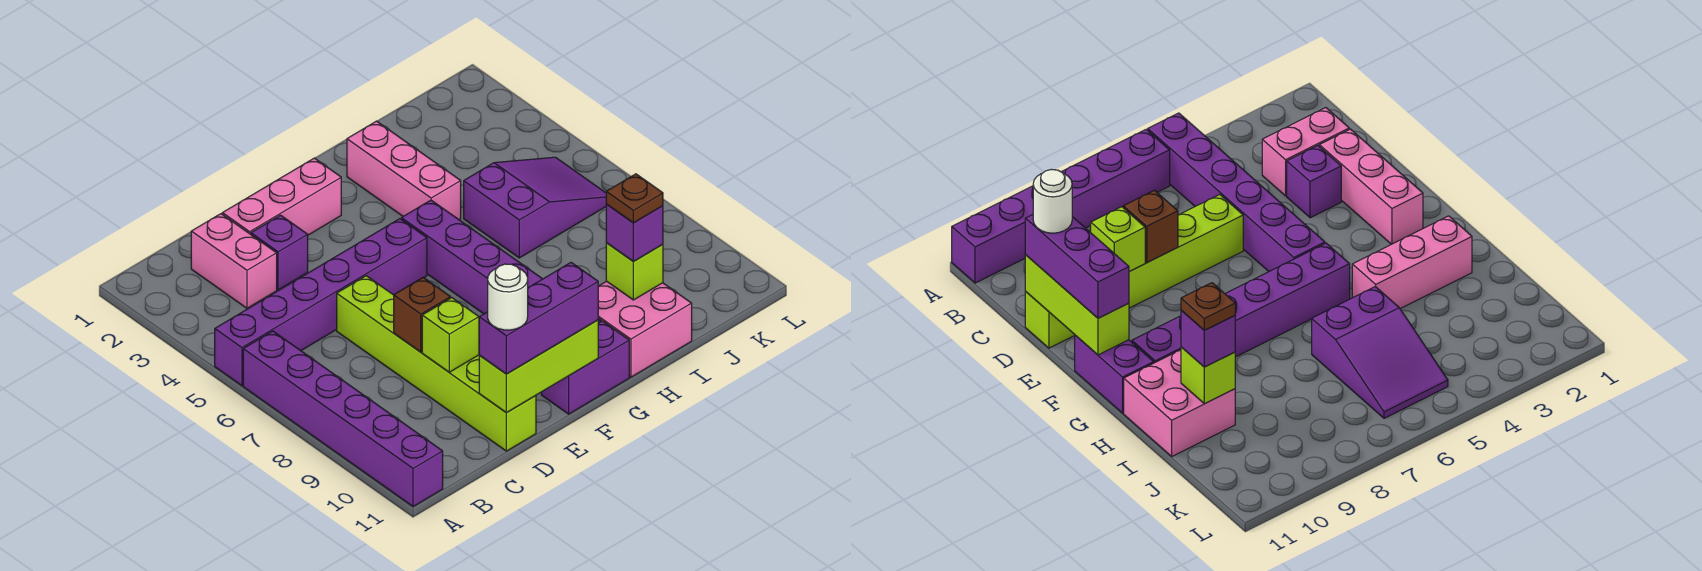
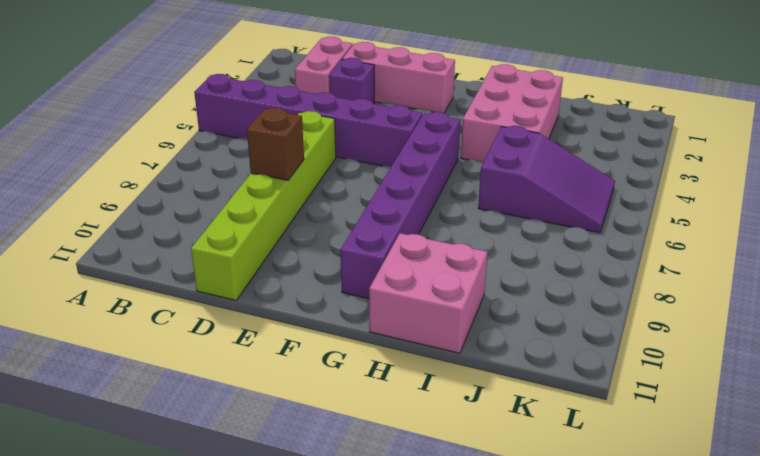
pink brick H2:I4 level 1 -> pink brick H2:H4 level 1
none -> purple brick A6:A11 level 1
none -> purple brick F11:G11 level 1
none -> lime brick D9 level 2

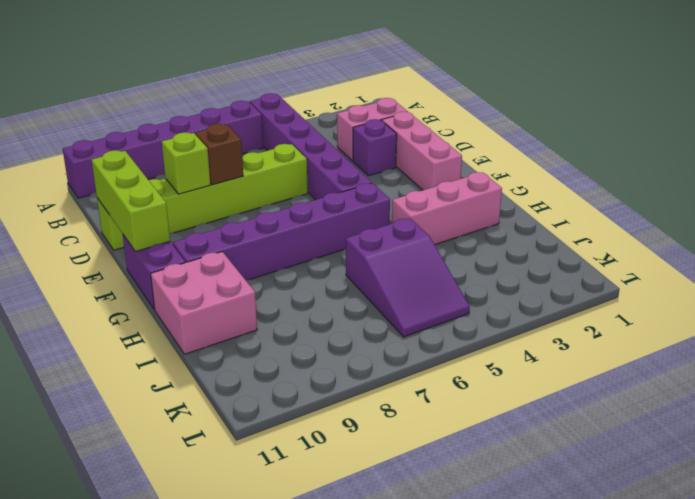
none -> lime brick I10 level 2
none -> purple brick D11:F11 level 3
none -> purple brick I10 level 3

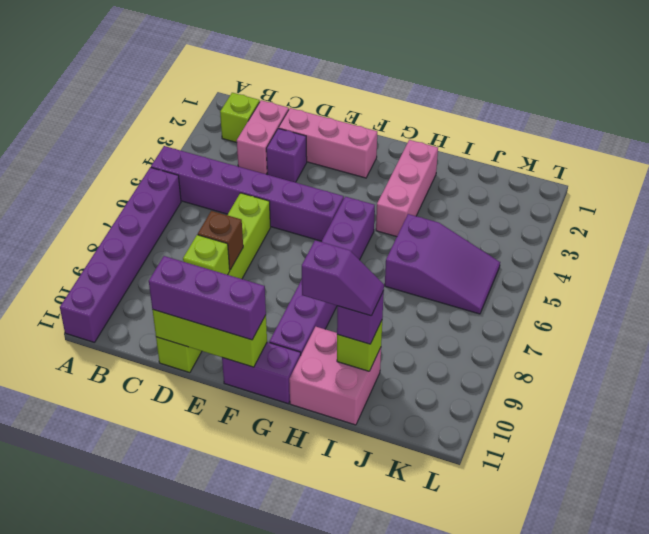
lime brick B2 level 1 -> none
purple slope H10:I10 level 4 top H -> brown plate I10 level 4
none -> white round brick D11 level 4

